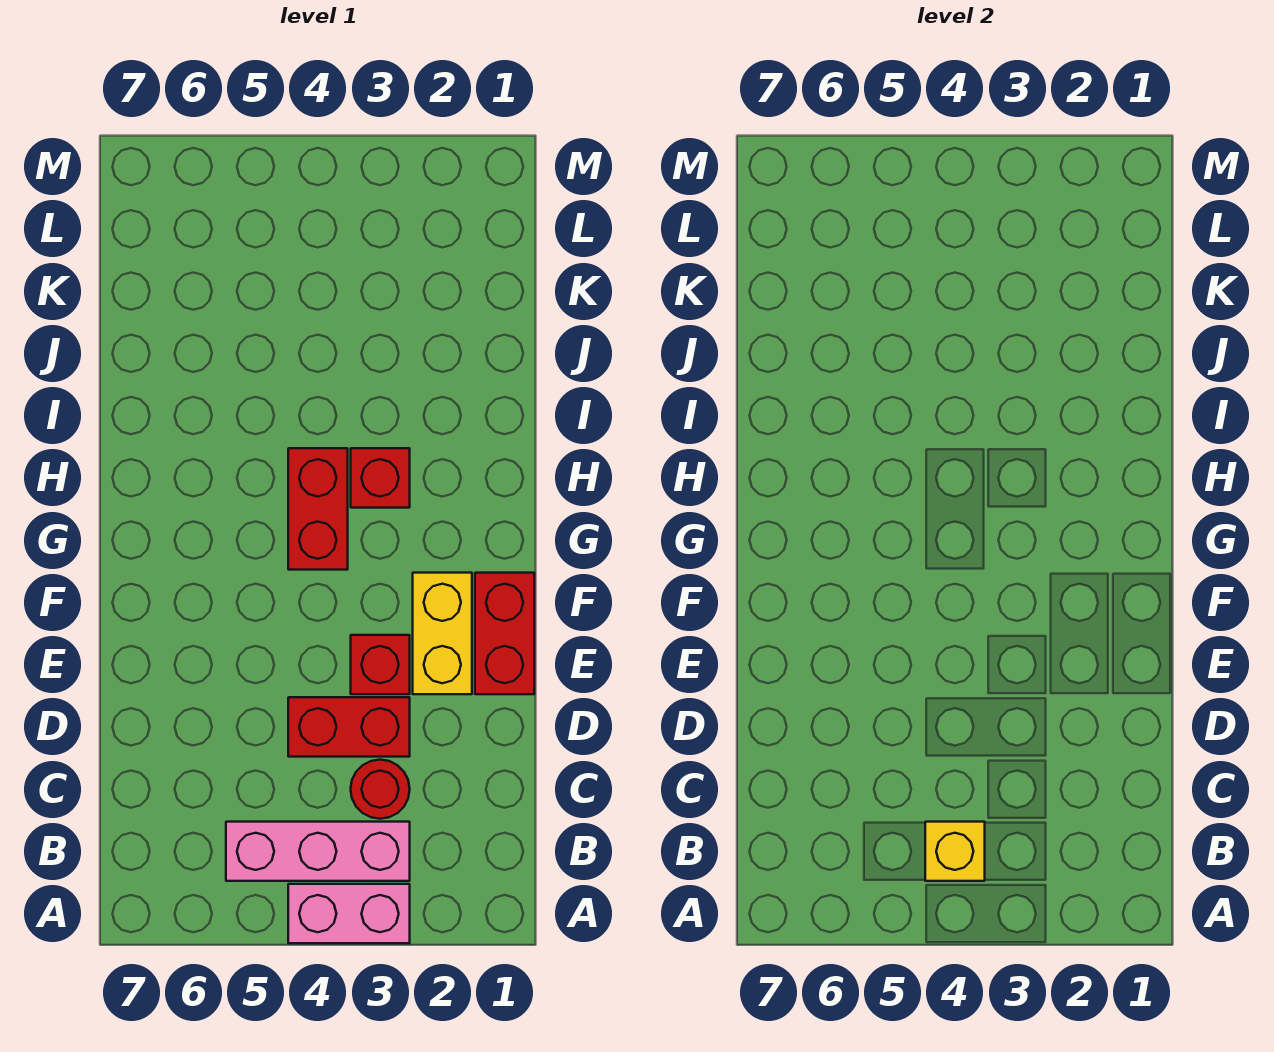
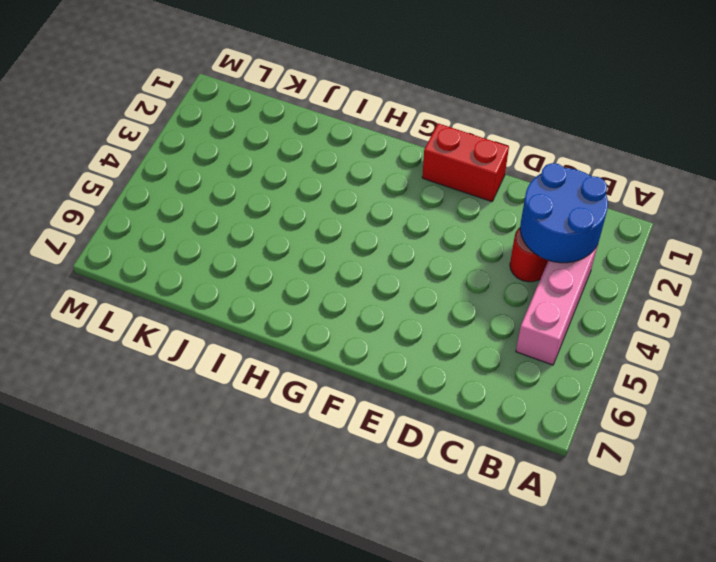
blue round brick B2:C3 level 2 -> none
none -> pink brick A3:A4 level 1
none -> red brick D3:D4 level 1

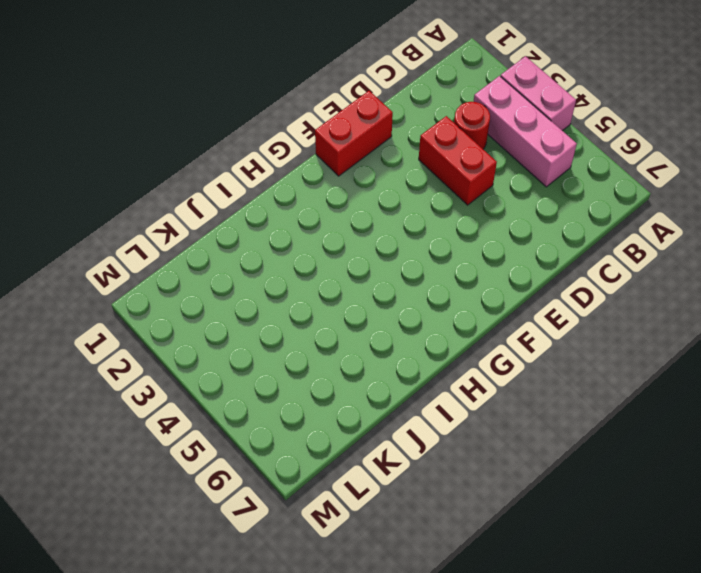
none -> yellow brick E2:F2 level 1
none -> red brick E3 level 1

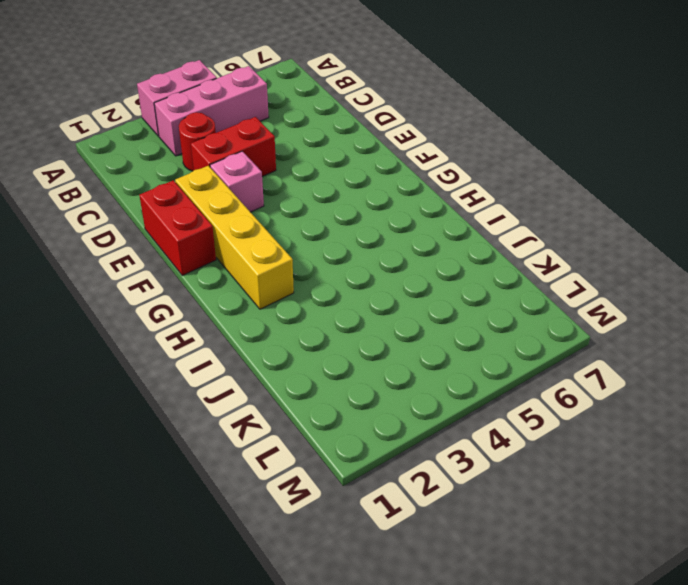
yellow brick E2:H2 level 1 -> yellow brick E2:F2 level 1
pink brick E3 level 1 -> red brick E3 level 1
none -> red brick G4:H4 level 1
none -> red brick H3 level 1

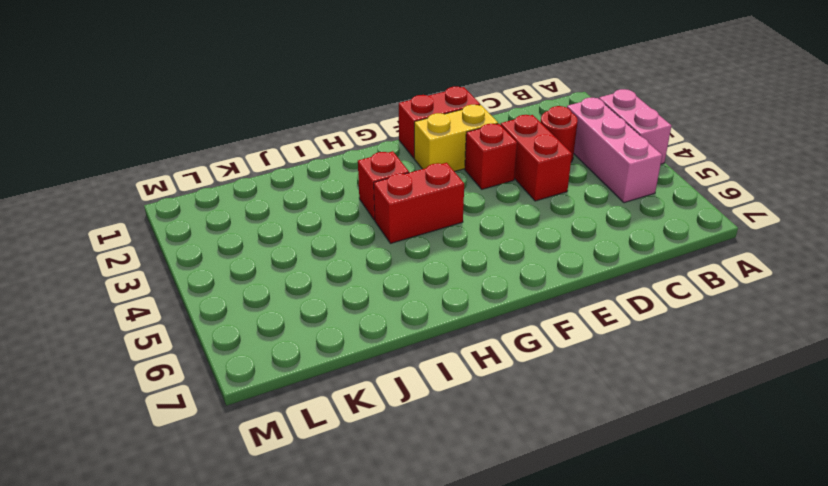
none -> yellow brick B4 level 2

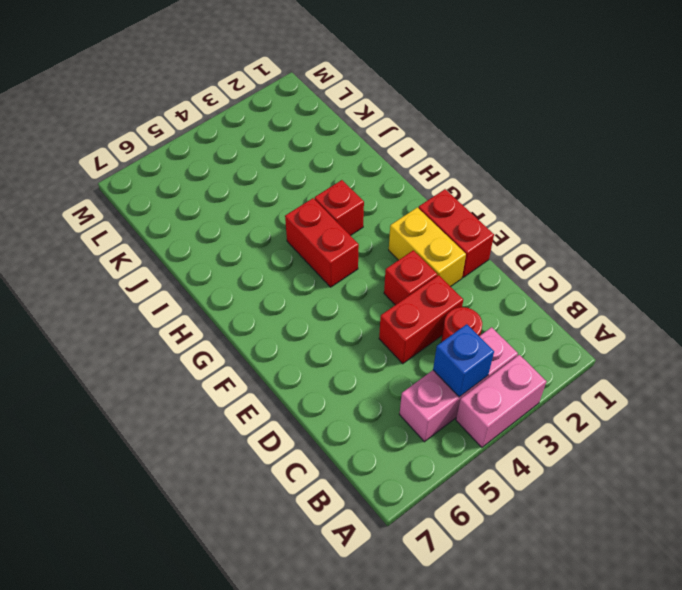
blue brick B4 level 2 -> yellow brick B4 level 2

